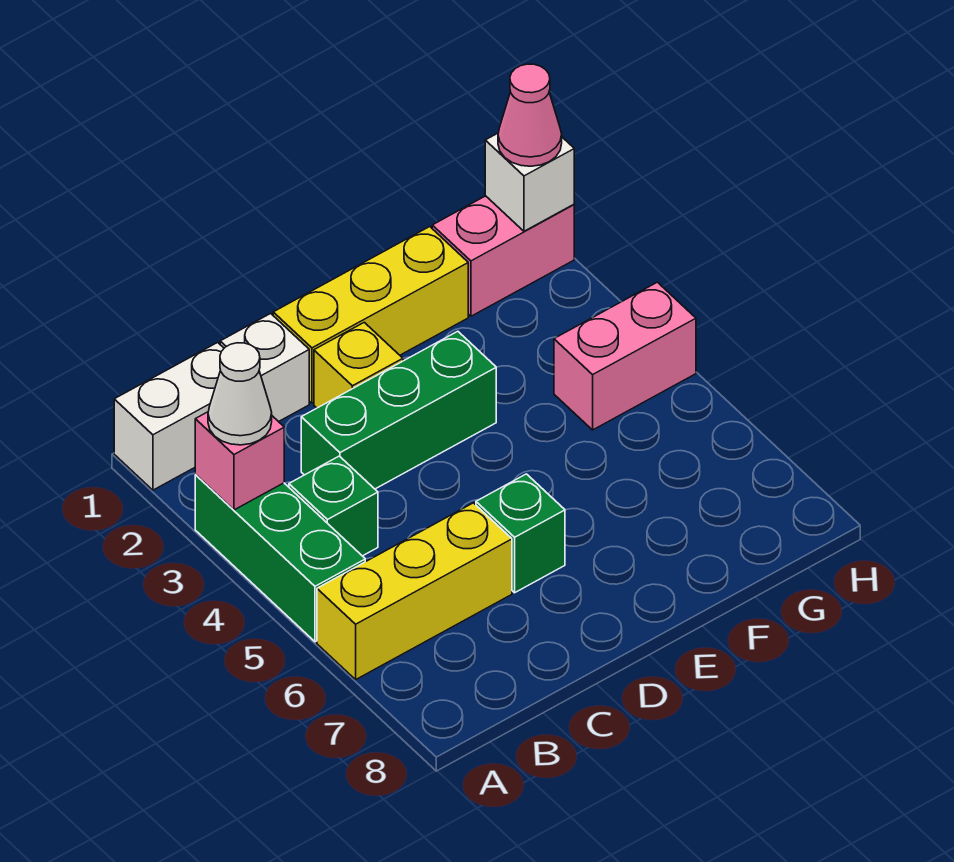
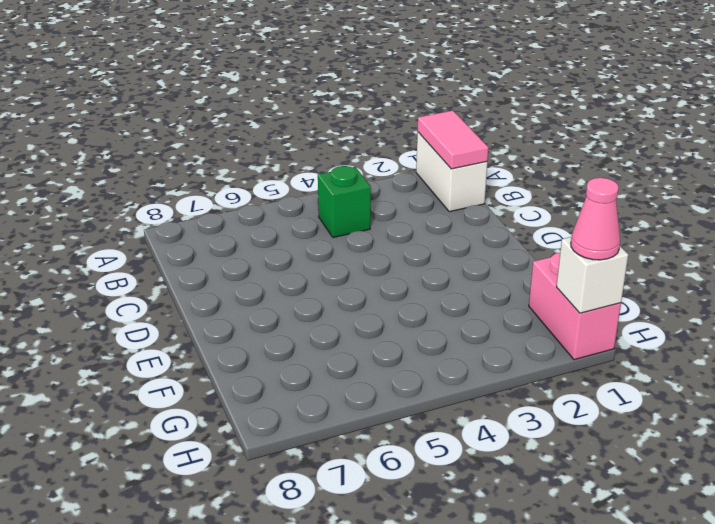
pink tile A1:B1 level 2 -> none
none -> green brick A3:A5 level 1
none -> yellow brick A6:C6 level 1
none -> white brick C1 level 1

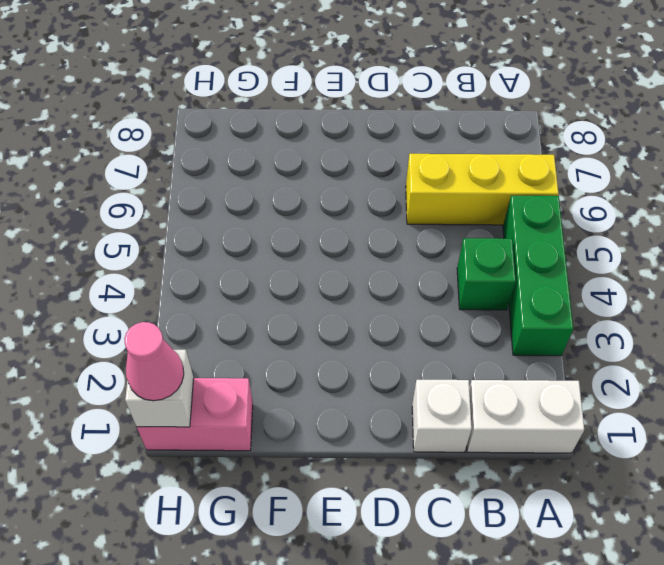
none -> green brick C3:E3 level 1
none -> yellow brick D1:F1 level 1
none -> yellow brick D2 level 1

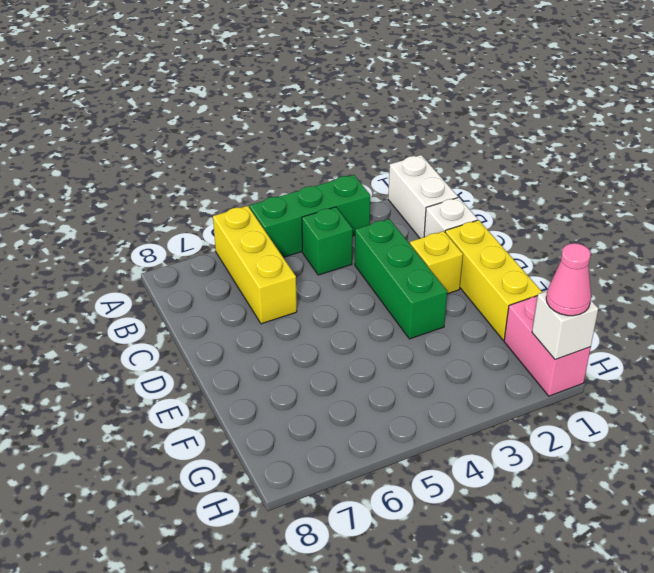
none -> green brick D6 level 1
none -> pink brick G4:H4 level 1
none -> pink brick A3 level 2

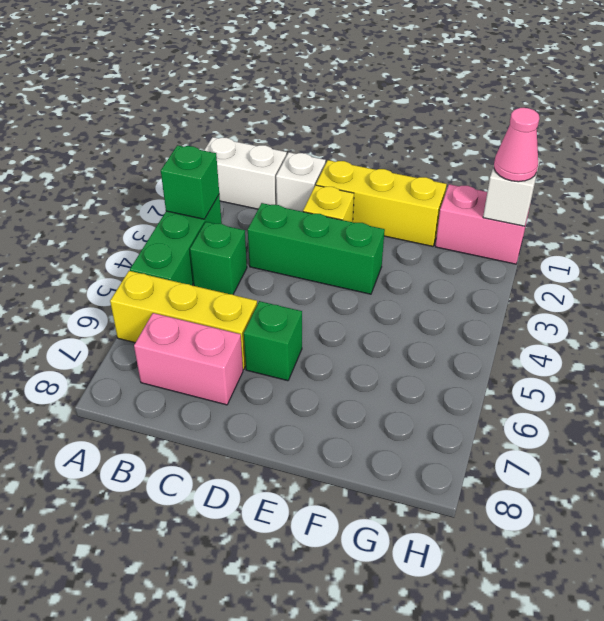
green brick A3 level 2 -> pink brick A3 level 2
pink brick B7:C7 level 1 -> pink brick G4:H4 level 1
none -> white cone A3 level 3

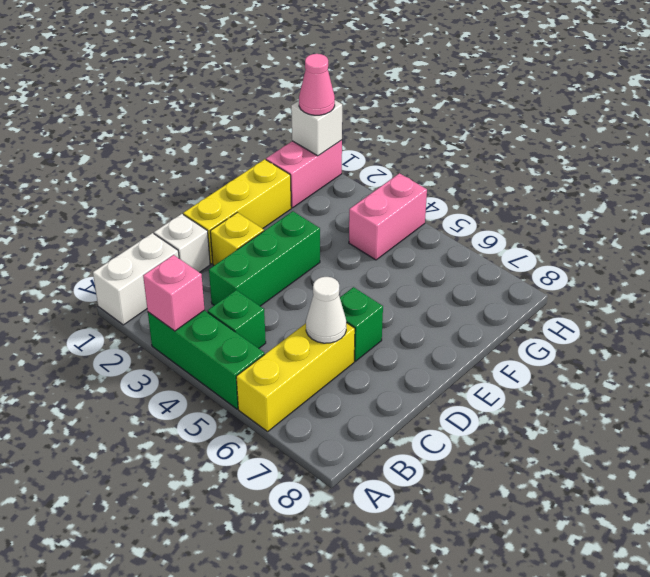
white cone C6 level 2 -> white cone A3 level 3

